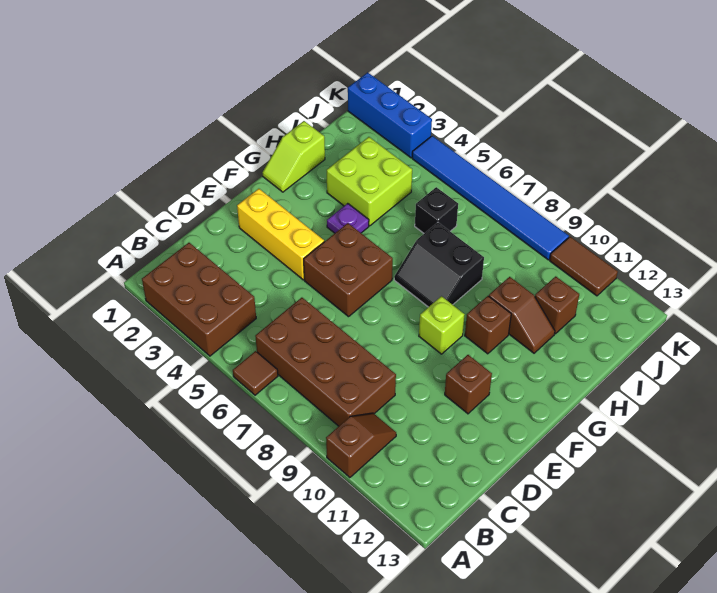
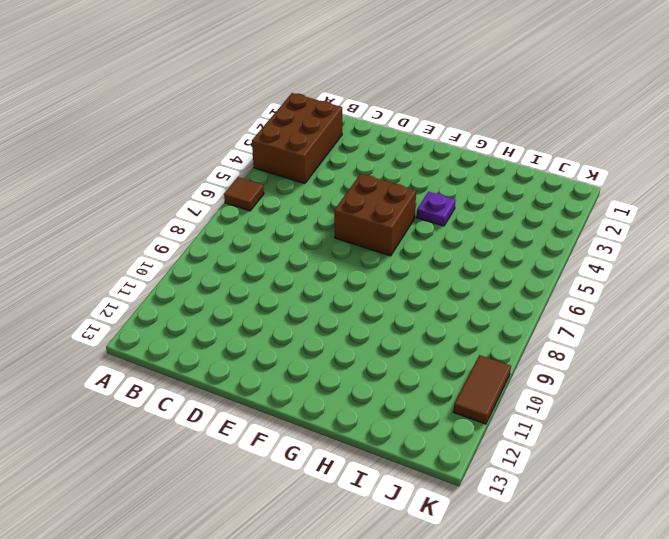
none -> brown slope A10:B10 level 1 top A
none -> brown brick B6:C9 level 1
none -> yellow brick E2:E4 level 1

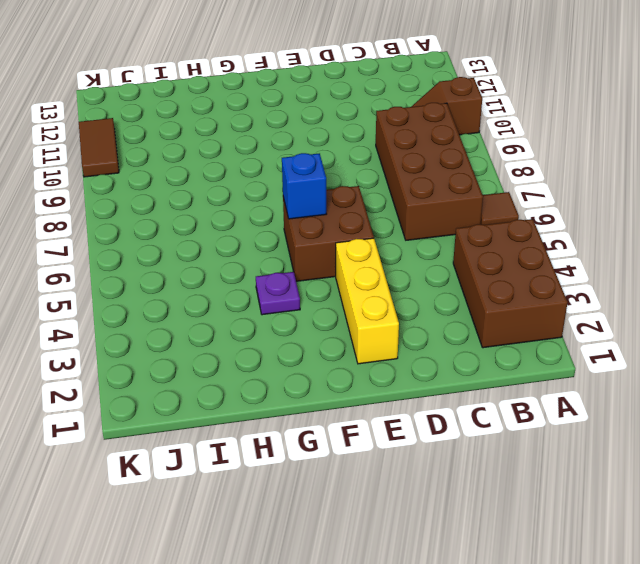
blue brick F6 level 2 -> none
none -> brown brick E11 level 1
none -> lime brick F9 level 1
none -> lime slope G1:H1 level 1 top H

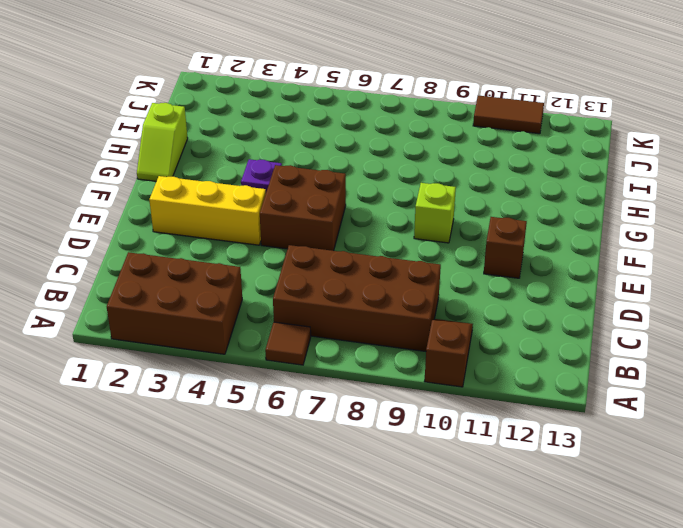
none -> black slope G7:H8 level 1 top H
none -> brown brick G10 level 1
none -> lime brick H3:I4 level 1

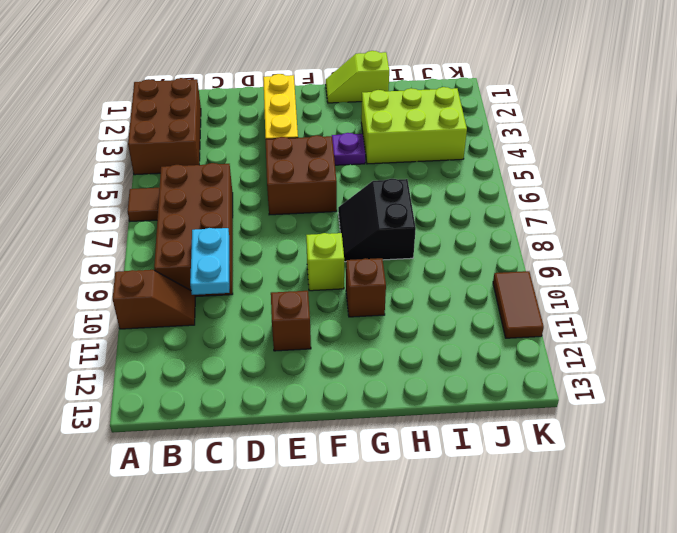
cyan plate C9:C10 level 2 -> none
lime brick H3:J4 level 1 -> lime brick H3:I4 level 1
none -> brown slope H10:H11 level 1 top 10
none -> black brick I6 level 1
none -> brown brick I11 level 1

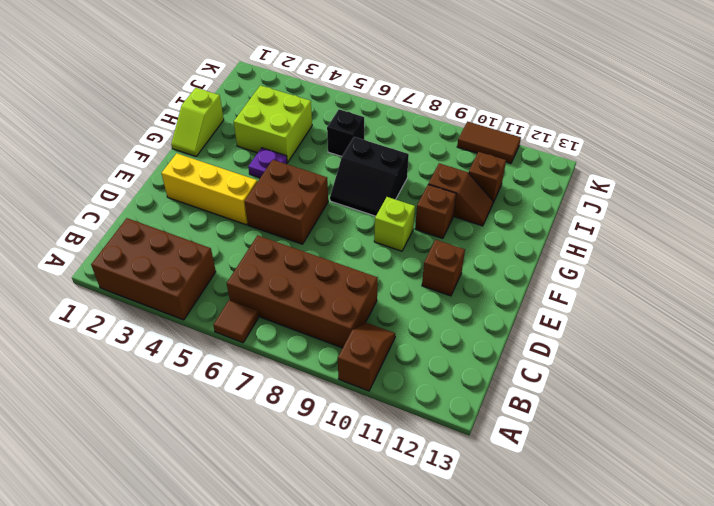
none -> blue brick K1:K3 level 1
none -> blue tile K4:K9 level 1

